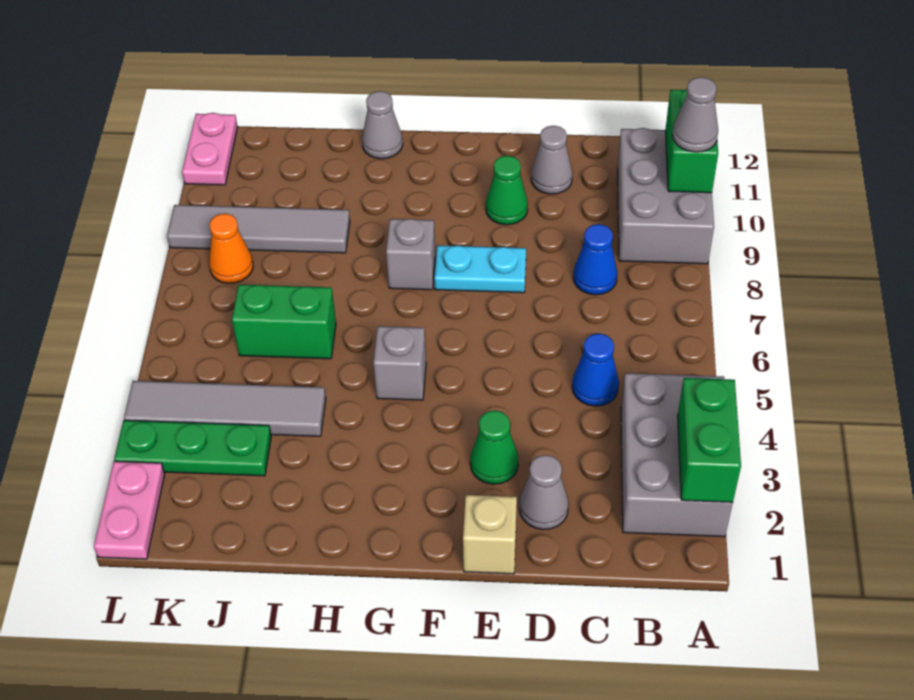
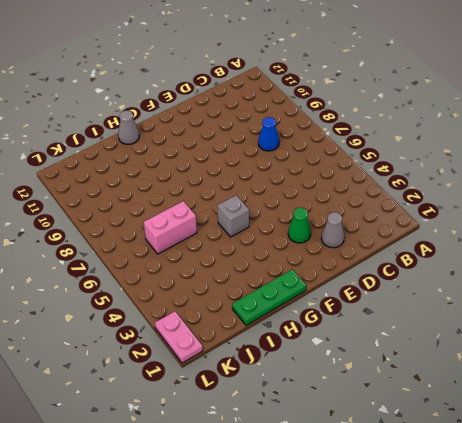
green plate G1:I1 level 1 -> green plate J3:L3 level 1
pink brick I6:J6 level 1 -> green brick I6:J6 level 1
none -> grey brick A2:B4 level 1
none -> grey brick A9:B11 level 1
none -> blue cone C5 level 1

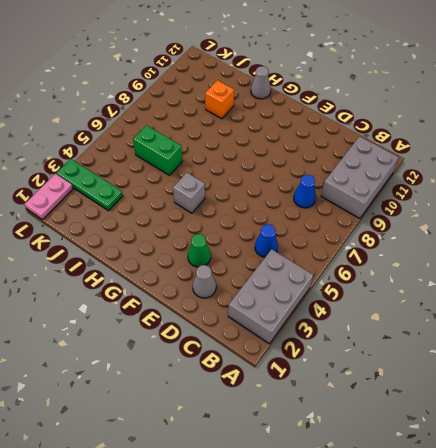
orange brick I10 level 1 -> none
none -> grey cone D11 level 1
none -> tan brick E1 level 1
none -> cyan plate E8:F8 level 1

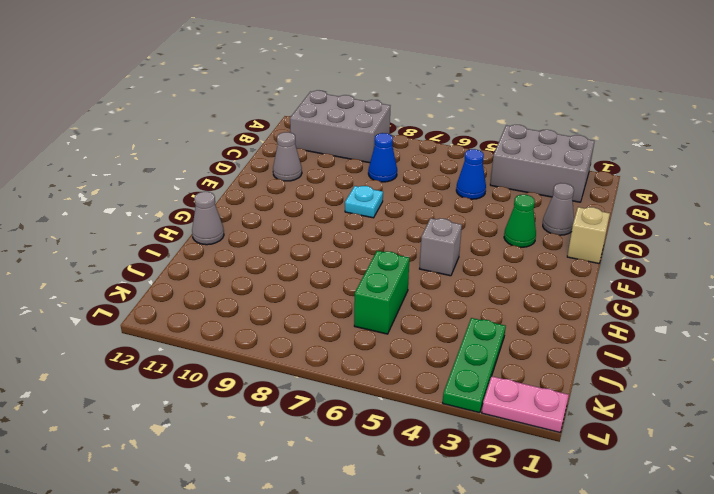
cyan plate E8 level 1 -> cyan plate E8:F8 level 1
none -> green cone E10 level 1
none -> grey brick G8 level 1
none -> grey tile I4:L4 level 1

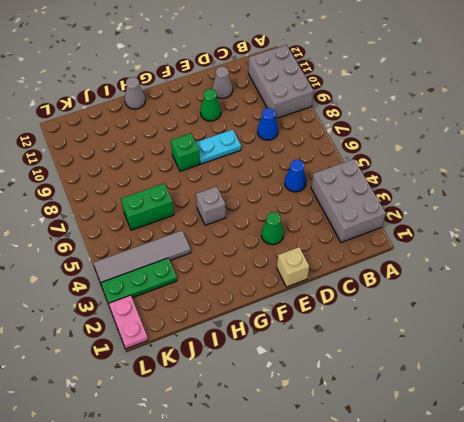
green brick G8 level 1 -> grey brick G8 level 1
none -> grey cone D2 level 1
none -> grey tile I9:L9 level 1
none -> orange cone K8 level 1

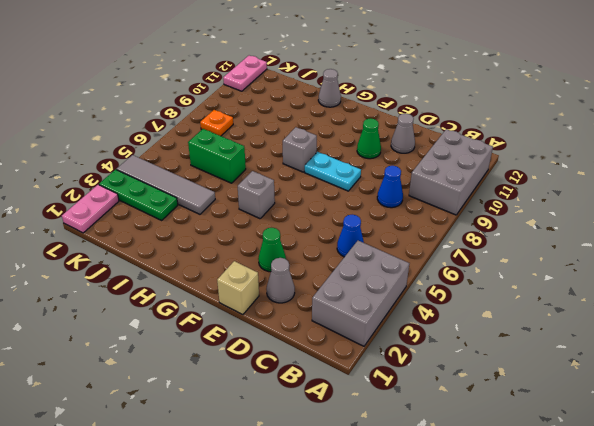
orange plate K8 level 1 -> orange cone K8 level 1
none -> grey tile I9:L9 level 1
none -> green brick A2:A3 level 2
none -> green brick A10:A11 level 2

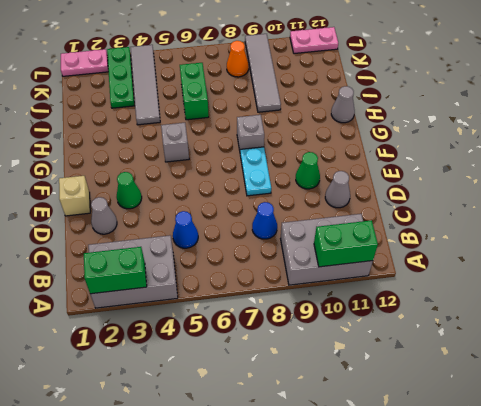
none -> grey cone A10 level 3

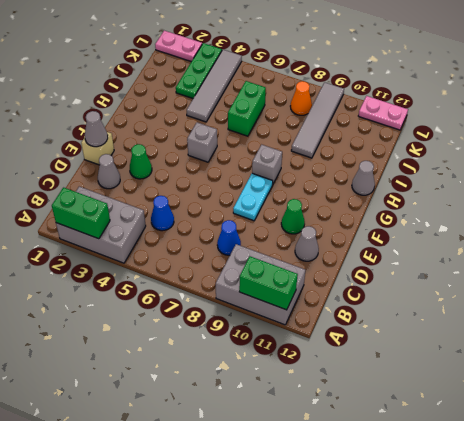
grey cone E1 level 2 -> grey cone A10 level 3

